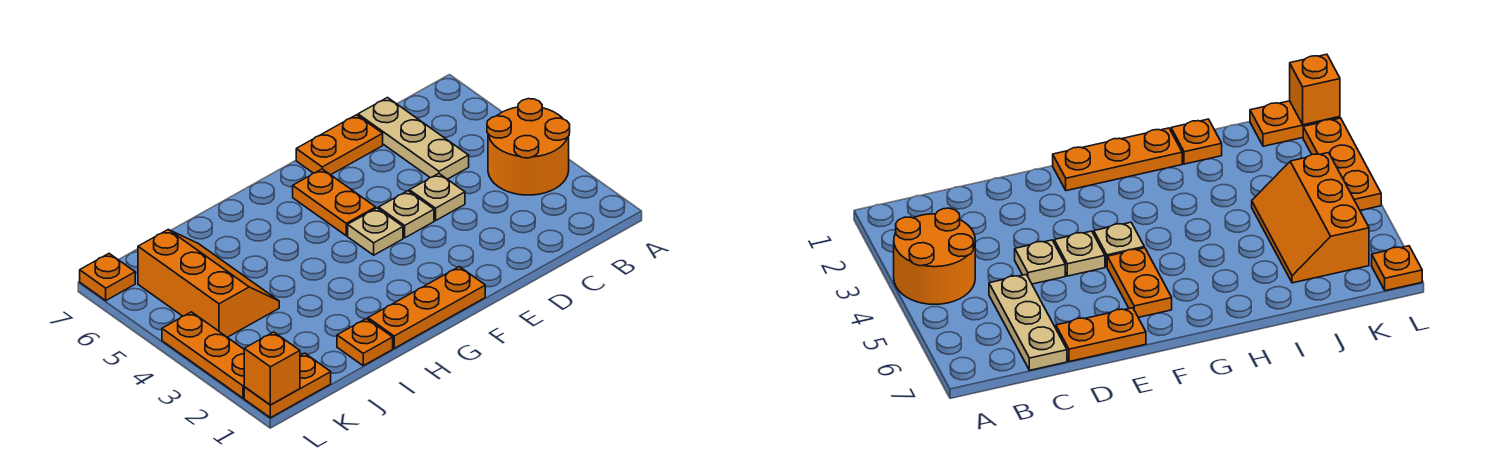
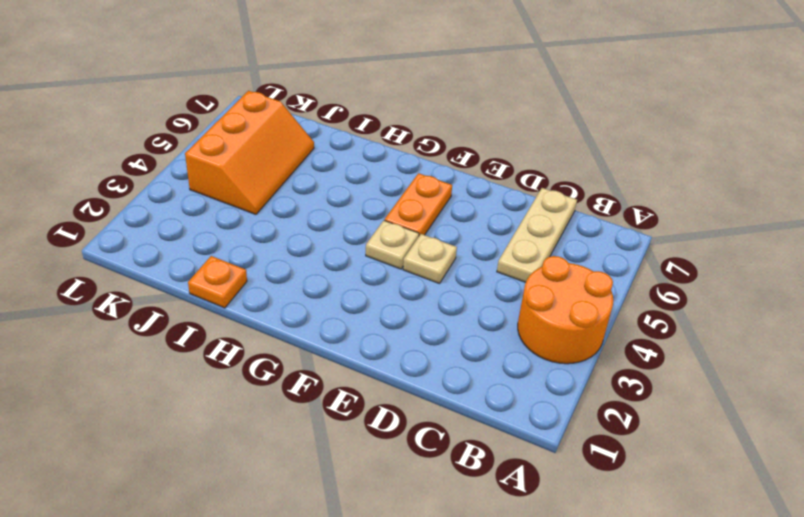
none -> tan plate D4 level 1
none -> orange plate D7:E7 level 1
none -> orange plate F1:H1 level 1

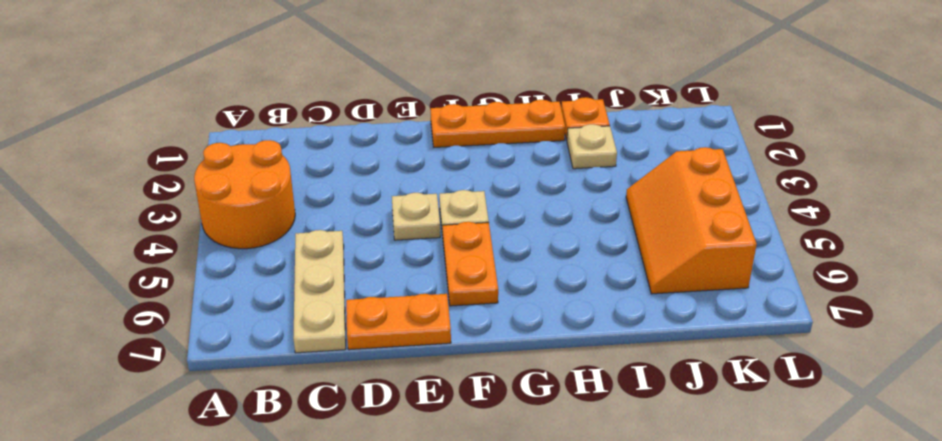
tan plate I2 level 1 -> tan plate D4 level 1
none -> orange plate K1:L1 level 1
none -> orange plate L2:L4 level 1
none -> orange plate L7 level 1

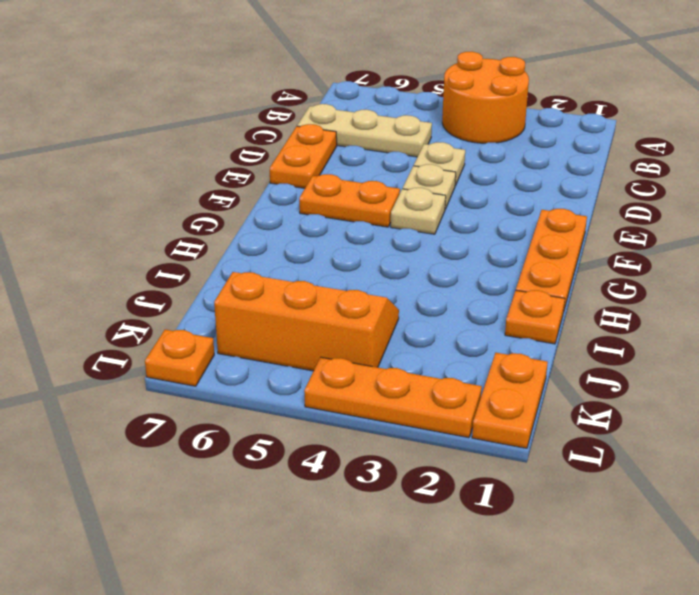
none -> orange brick L1 level 2

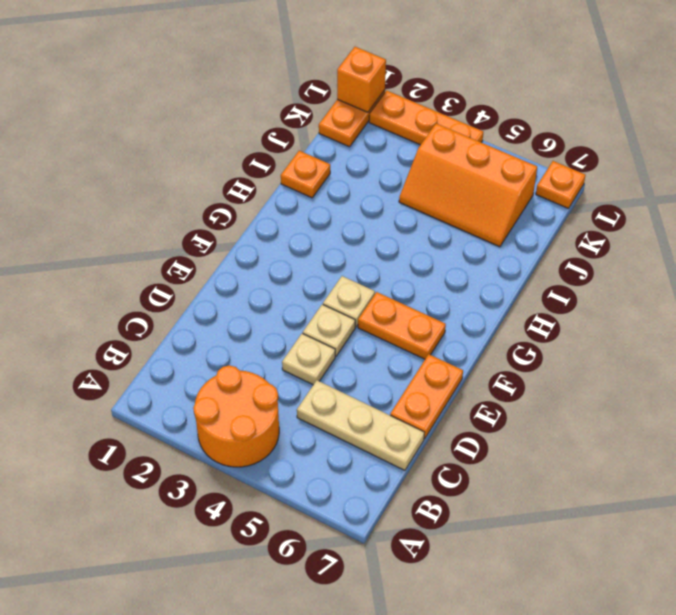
none -> orange plate F1:H1 level 1

